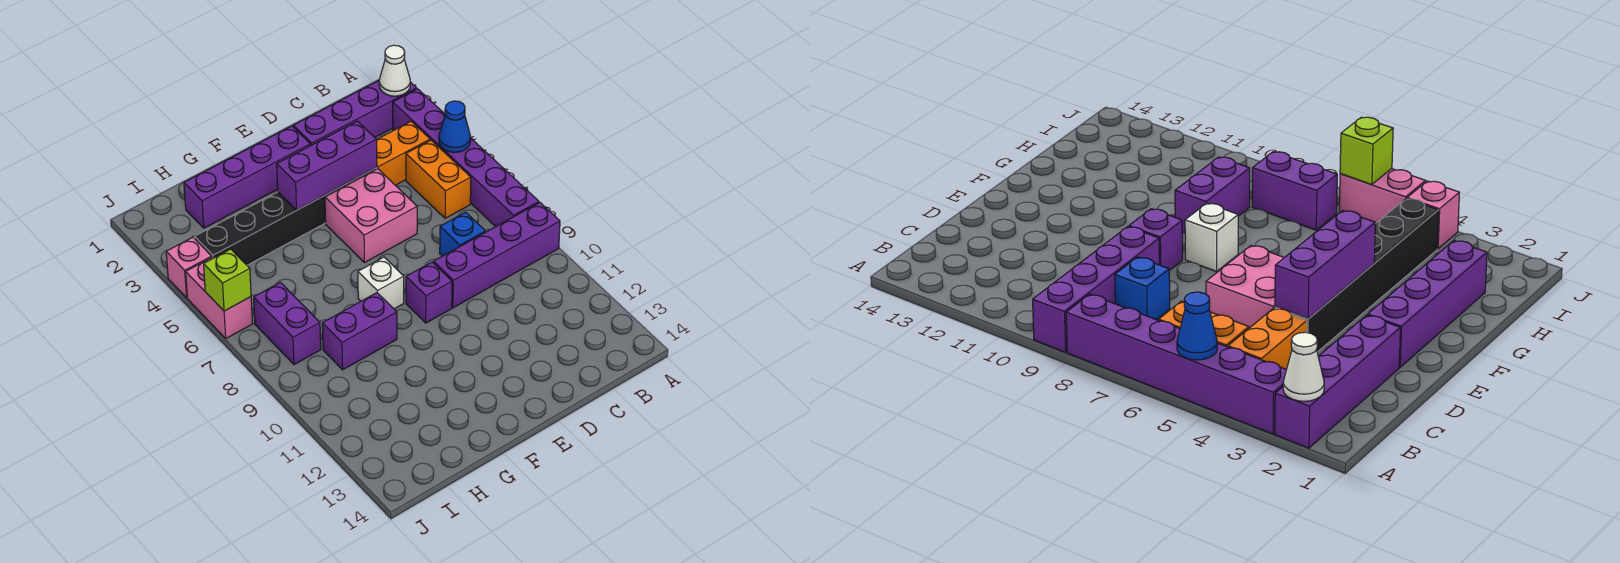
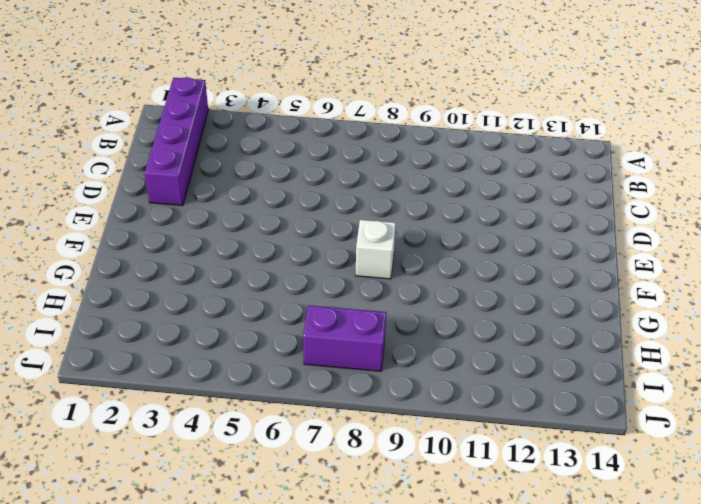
none -> purple brick A3:A8 level 1
none -> purple brick A9:D9 level 1
none -> orange brick B4:C4 level 1

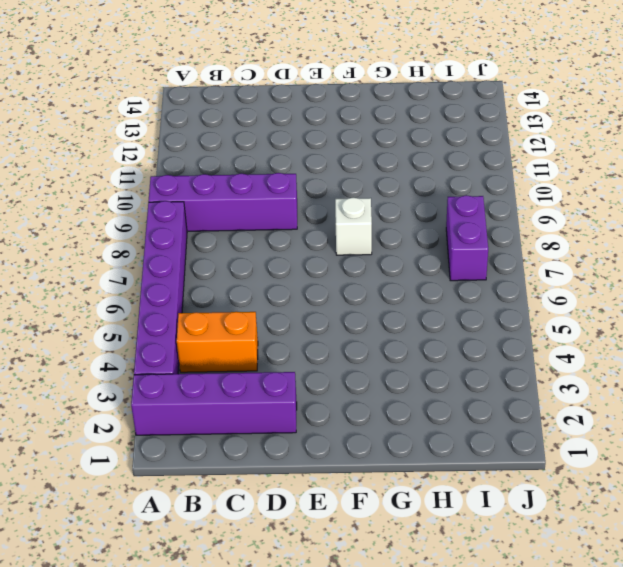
none -> orange brick B5:B6 level 1
none -> blue brick C8 level 1
none -> black brick D4:I4 level 1

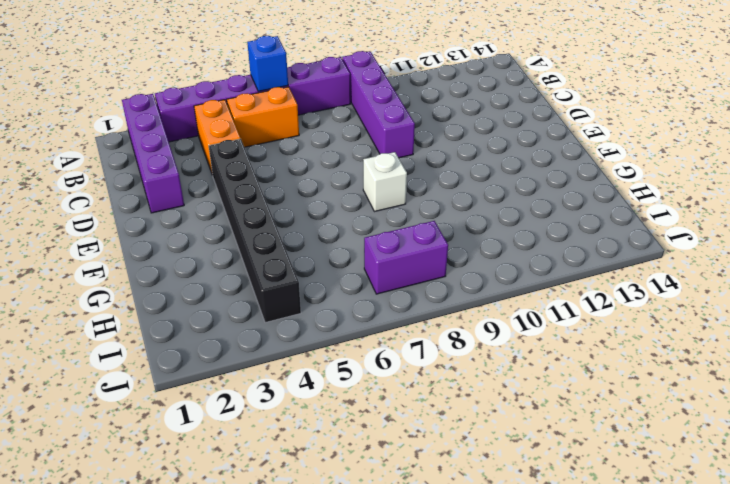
blue brick A6 level 2 -> blue brick C8 level 1
none -> pink brick D5:E6 level 1
none -> purple brick E2:H2 level 1
none -> purple brick E9 level 1

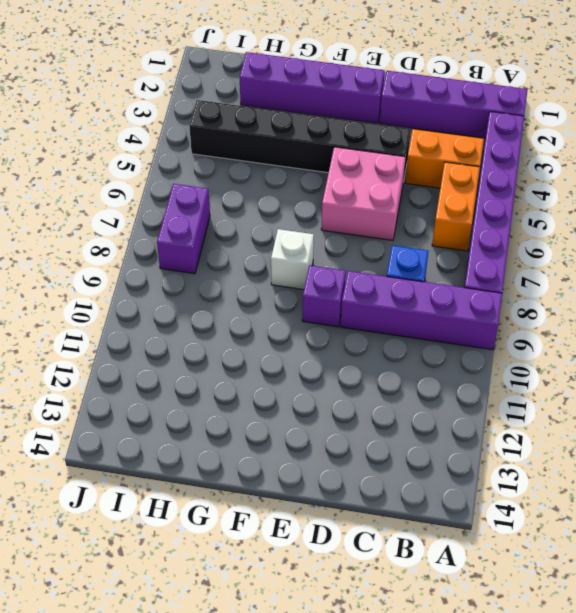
none -> purple brick G9:H9 level 1
none -> pink brick J4 level 1
none -> pink brick J5:J6 level 1

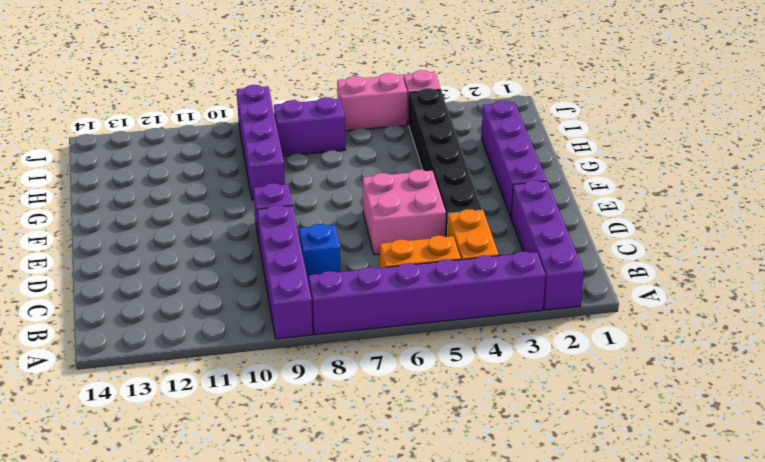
purple brick G9:J9 level 1 -> purple brick G9:H9 level 1
none -> white brick F8 level 1
none -> white cone A2 level 2
none -> blue cone A5 level 2

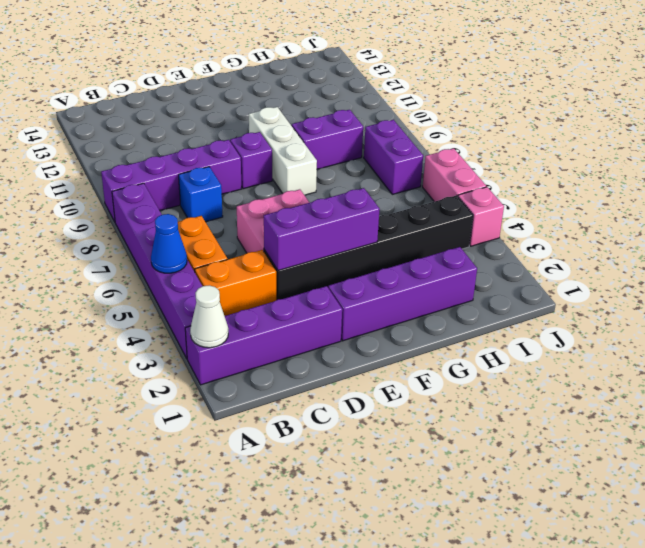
white brick F8:F10 level 1 -> white brick F8 level 1
none -> lime brick J6 level 2

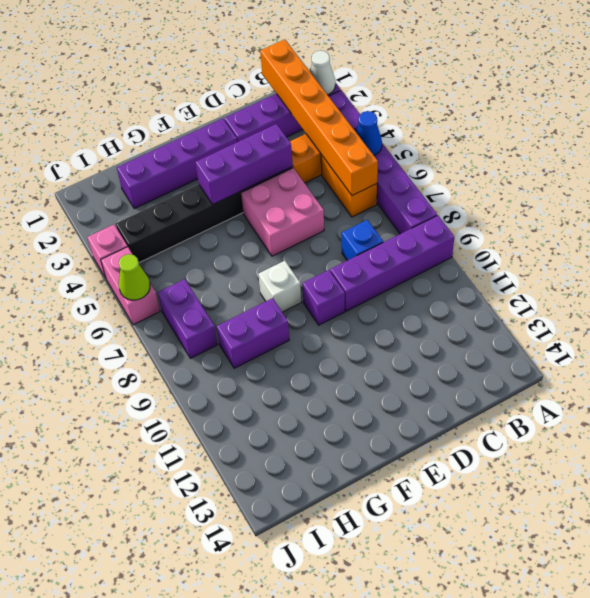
orange brick B1:B6 level 2 -> none
lime cone J6 level 2 -> lime brick J6 level 2

